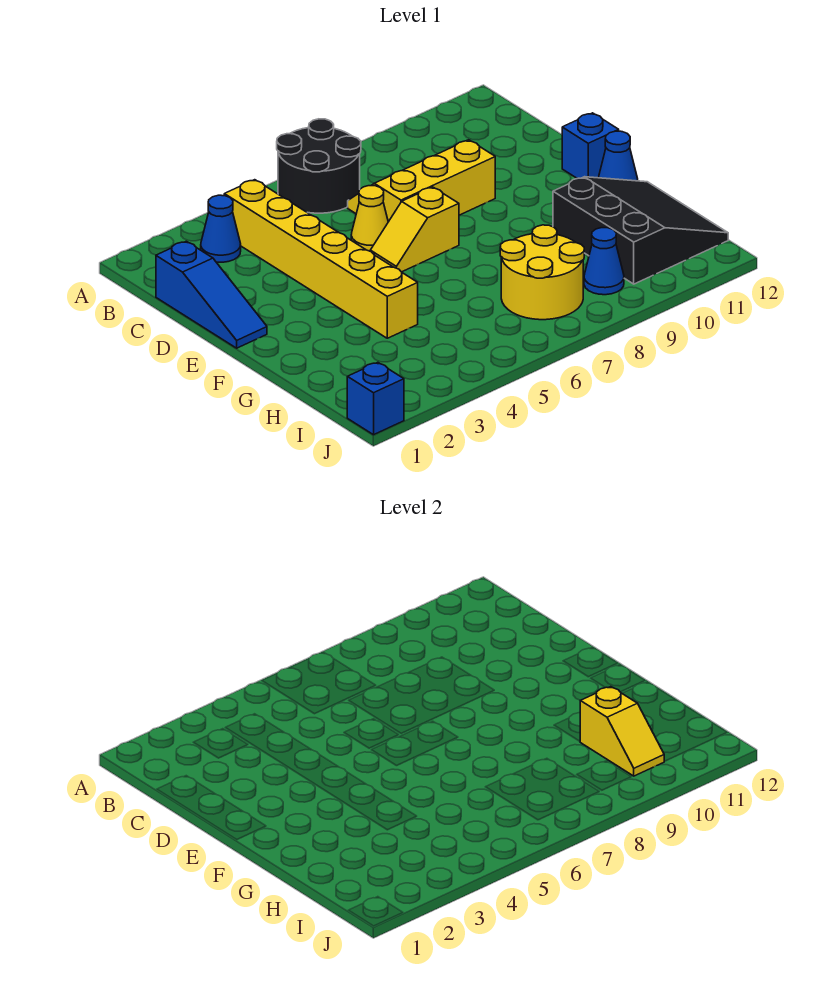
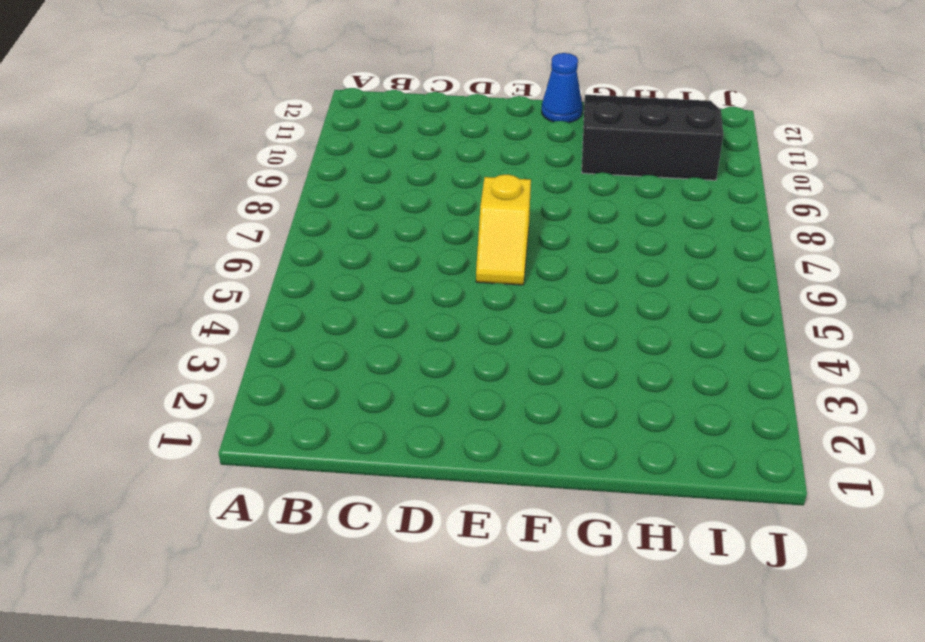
none -> black round brick A6:B7 level 1
none -> blue cone B3 level 1
none -> yellow brick B4:G4 level 1

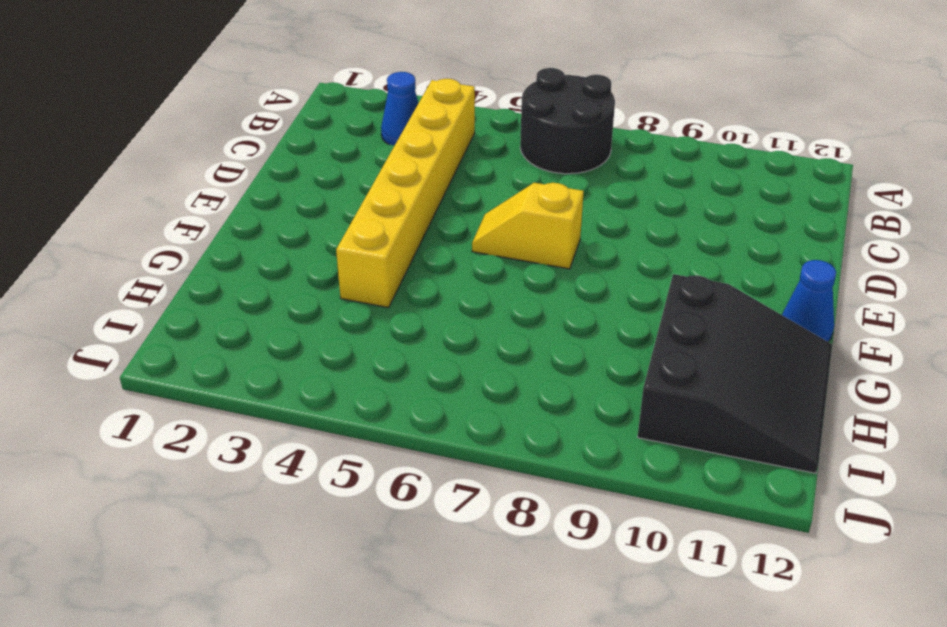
none -> blue slope C1:E1 level 1 top C
none -> yellow slope C7:D9 level 1 top D
none -> yellow cone D6 level 1

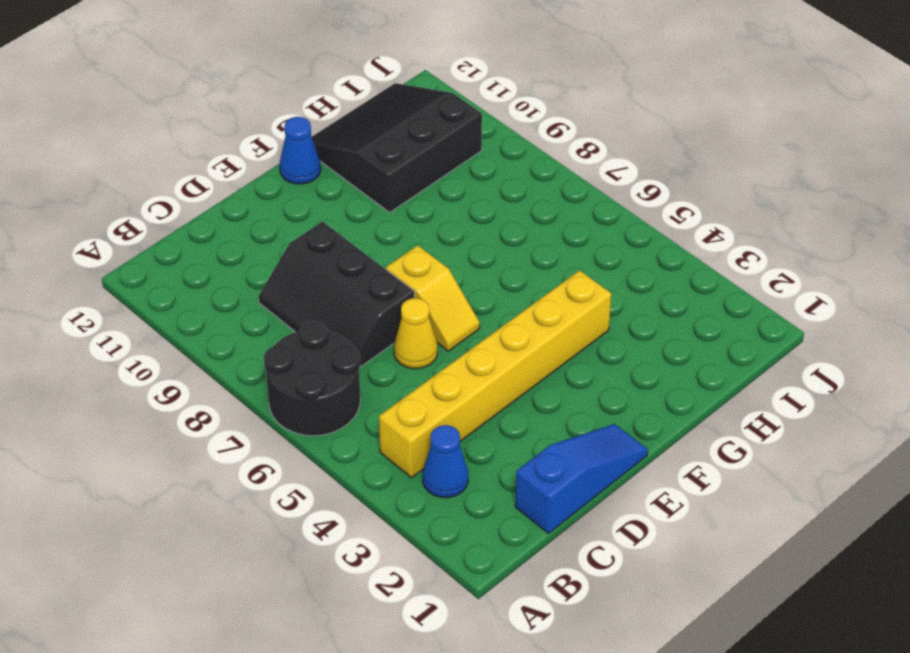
black slope C7:D9 level 1 top D -> yellow slope C7:D9 level 1 top D
none -> blue brick E12 level 1
none -> yellow round brick H7:I8 level 1
none -> blue cone I9 level 1

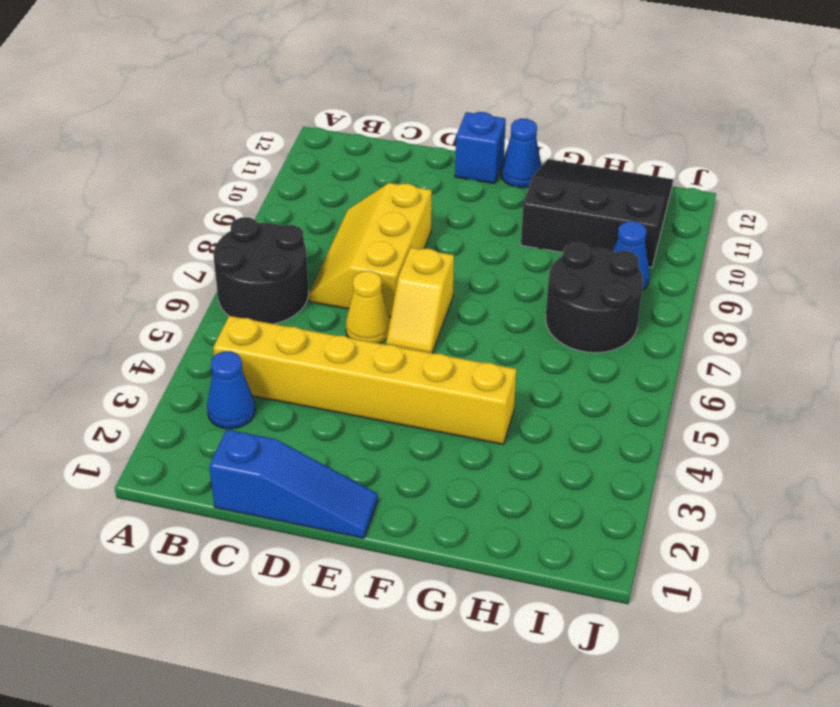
black round brick H7:I8 level 1 -> yellow round brick H7:I8 level 1
none -> blue brick J1 level 1
none -> yellow slope H10:I10 level 2 top H

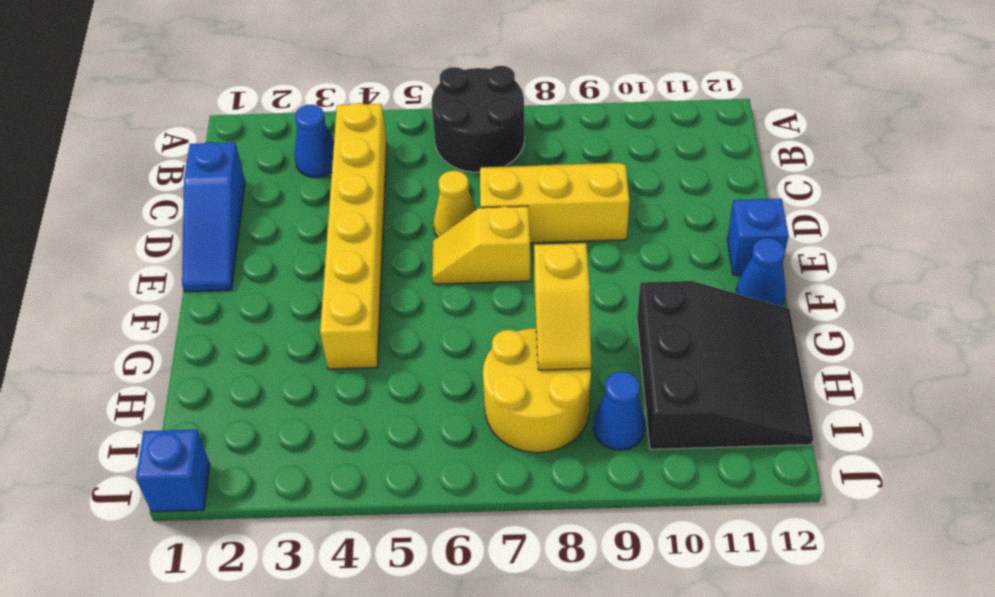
yellow slope G8:H8 level 2 top G -> yellow slope H10:I10 level 2 top H

